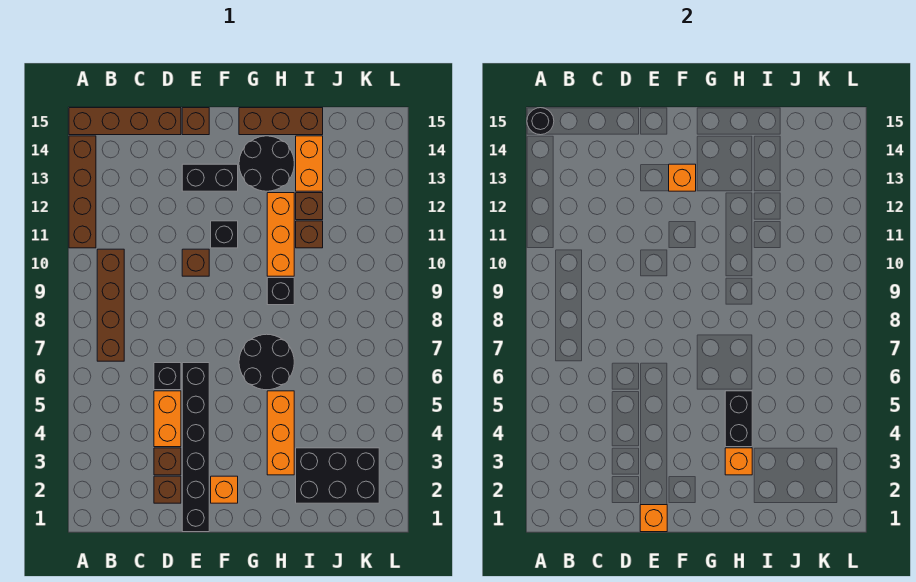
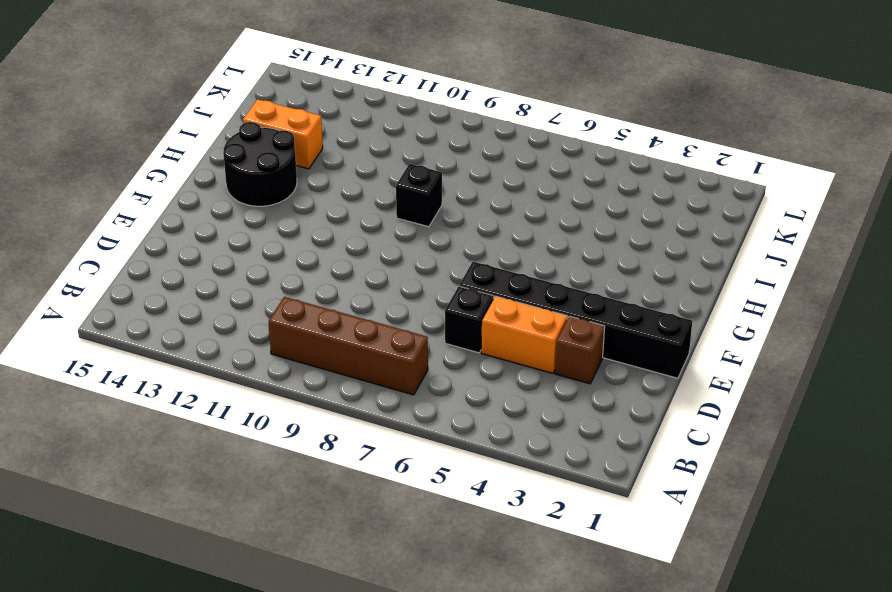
none -> brown brick A11:A14 level 1
none -> brown brick A15:D15 level 1
none -> brown brick D2 level 1

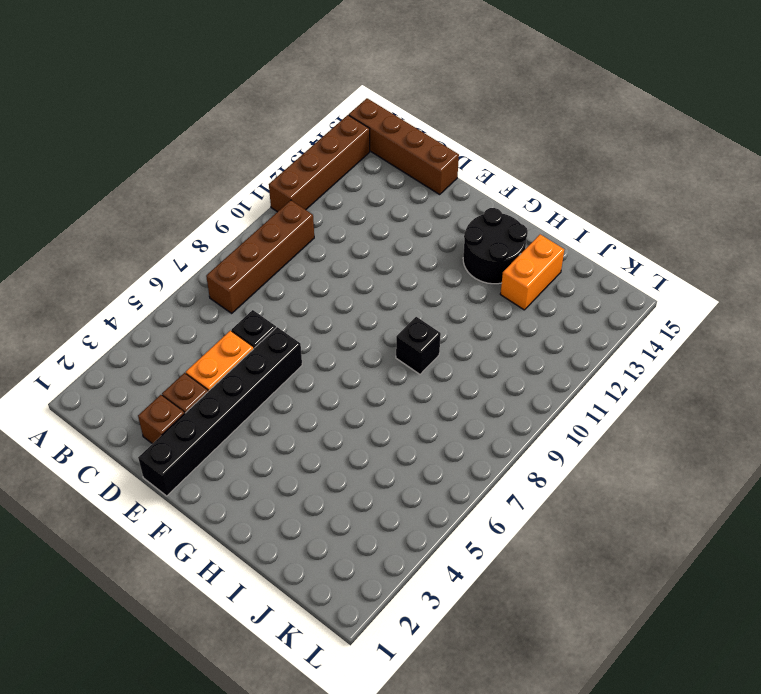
none -> brown brick E10 level 1
none -> black brick E13:F13 level 1
none -> brown brick E15 level 1

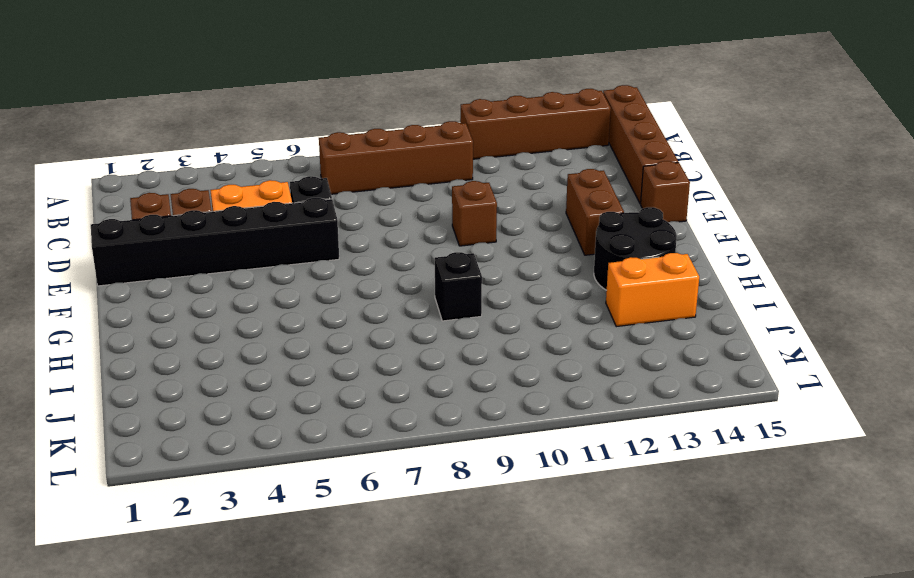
brown brick E13:F13 level 1 -> black brick E13:F13 level 1
none -> orange brick F2 level 1
none -> black brick F11 level 1
none -> black round brick G6:H7 level 1

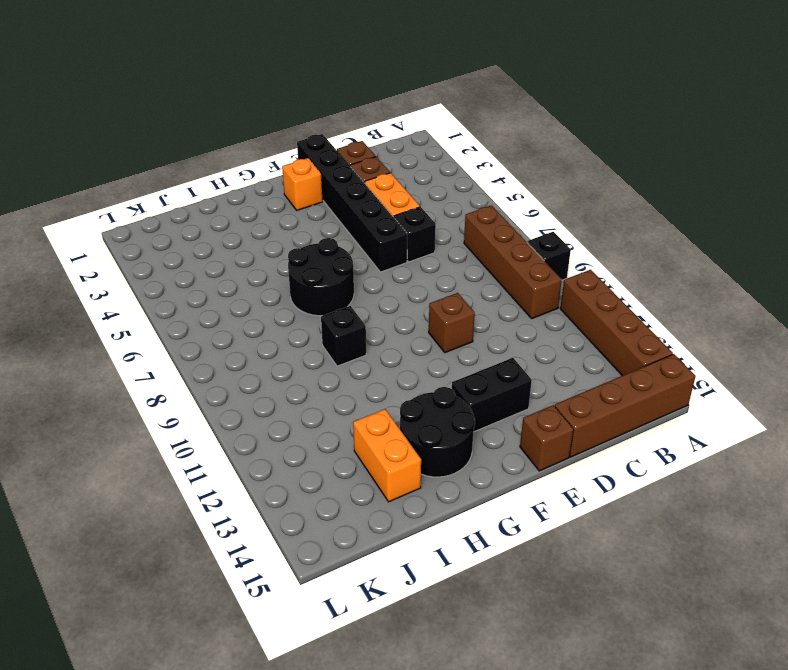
black brick A9 level 1 -> black brick F11 level 1
none -> brown brick G15:I15 level 1
none -> orange brick H3:H5 level 1
none -> orange brick H10:H12 level 1

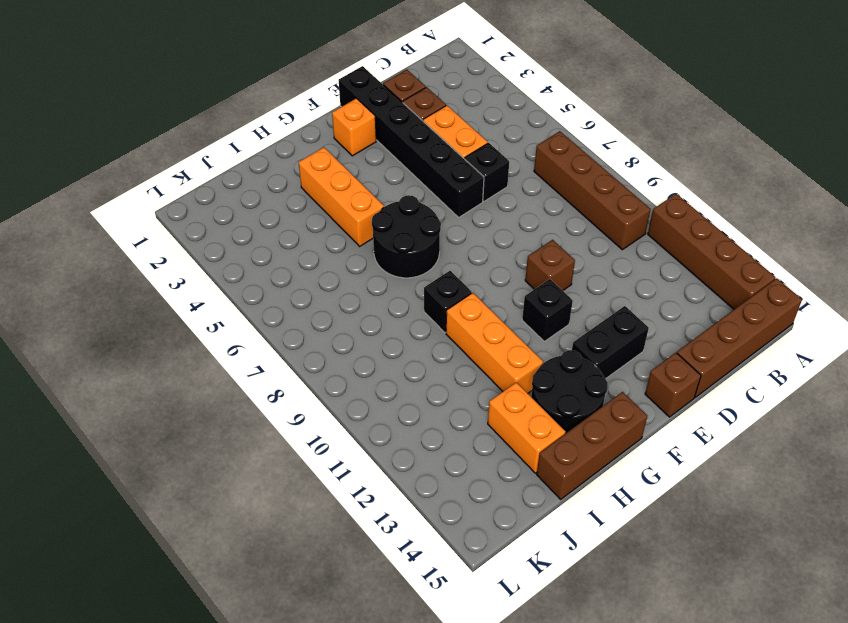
none -> black brick I2:K3 level 1
none -> brown brick I11 level 1
none -> brown brick I12 level 1

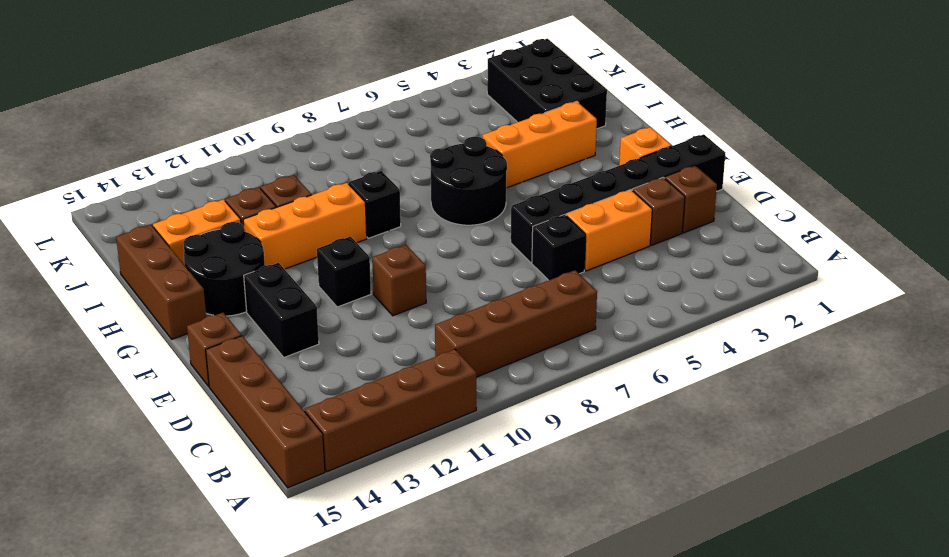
none -> black round brick A15 level 2
none -> orange brick E1 level 2
none -> orange brick F13 level 2

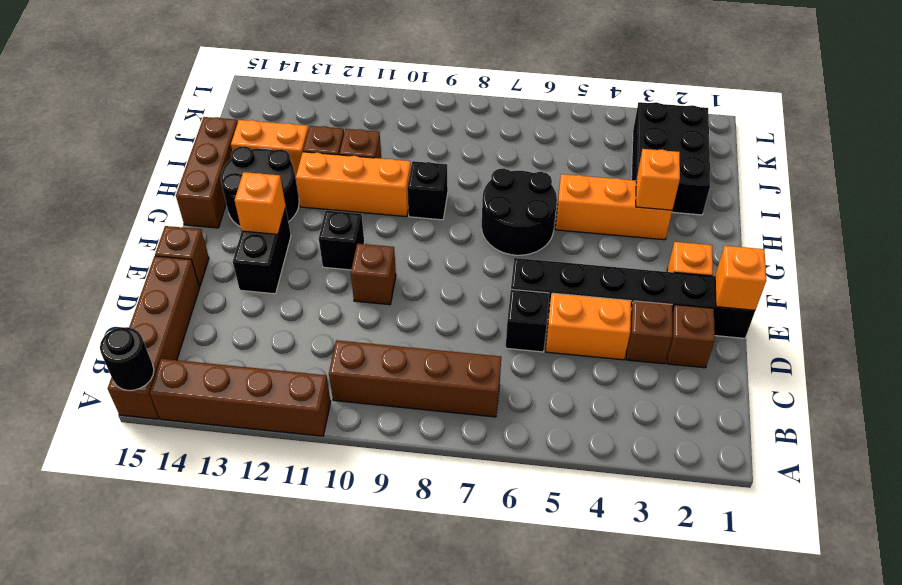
none -> black brick H4:H5 level 2

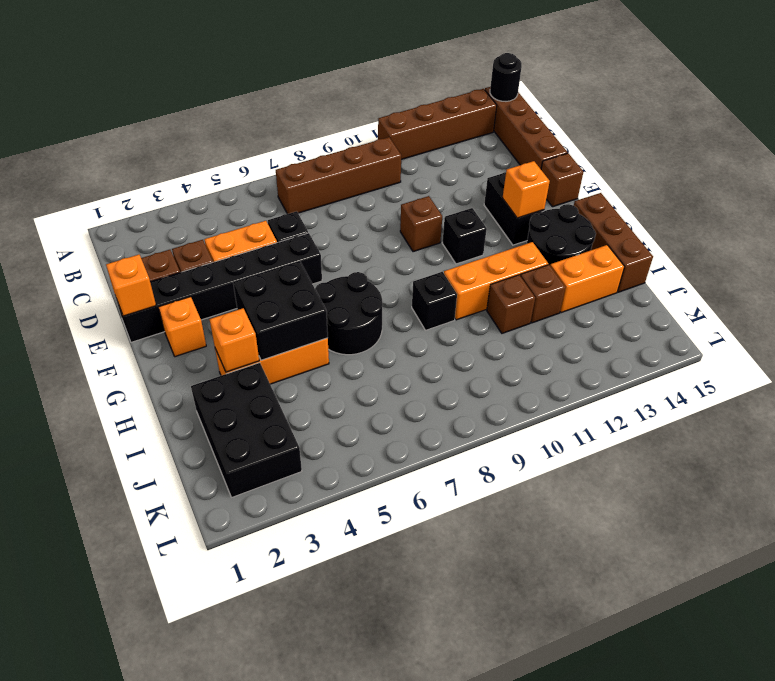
black brick G4:H5 level 2 -> black brick H4:H5 level 2

